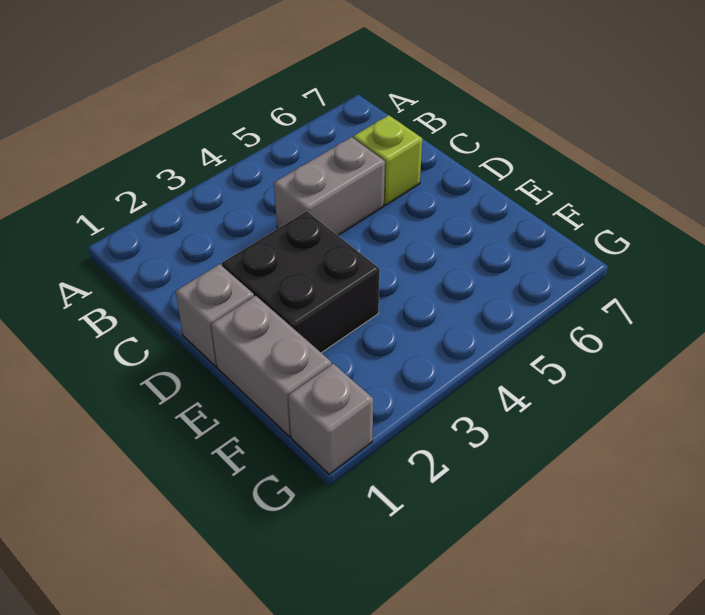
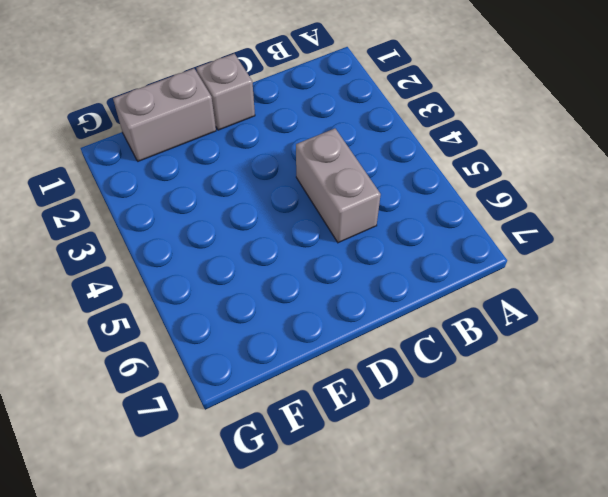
none -> lime brick C6 level 1
none -> black brick D2:E3 level 1

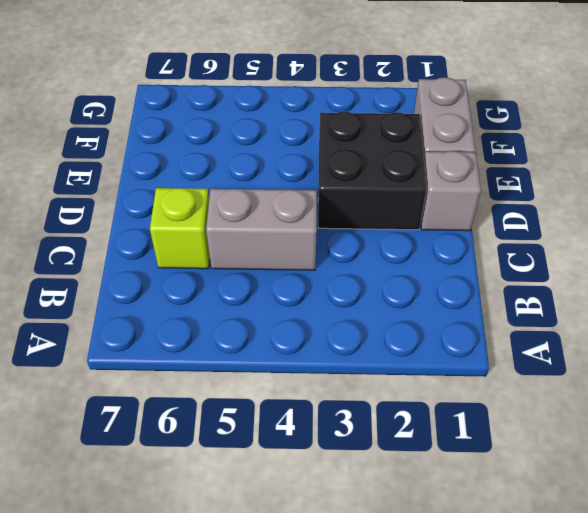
none -> grey brick G1 level 1

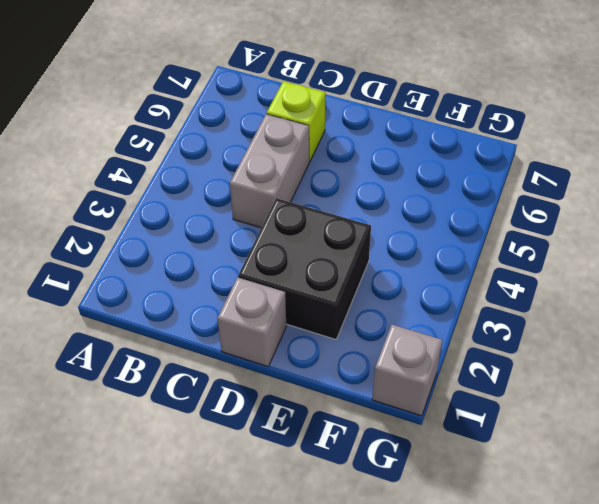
none -> grey brick E1:F1 level 1

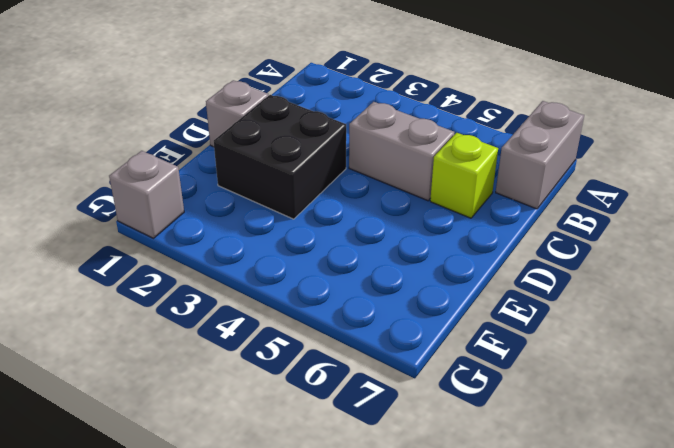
grey brick A7:B7 level 1 -> grey brick E1:F1 level 1

